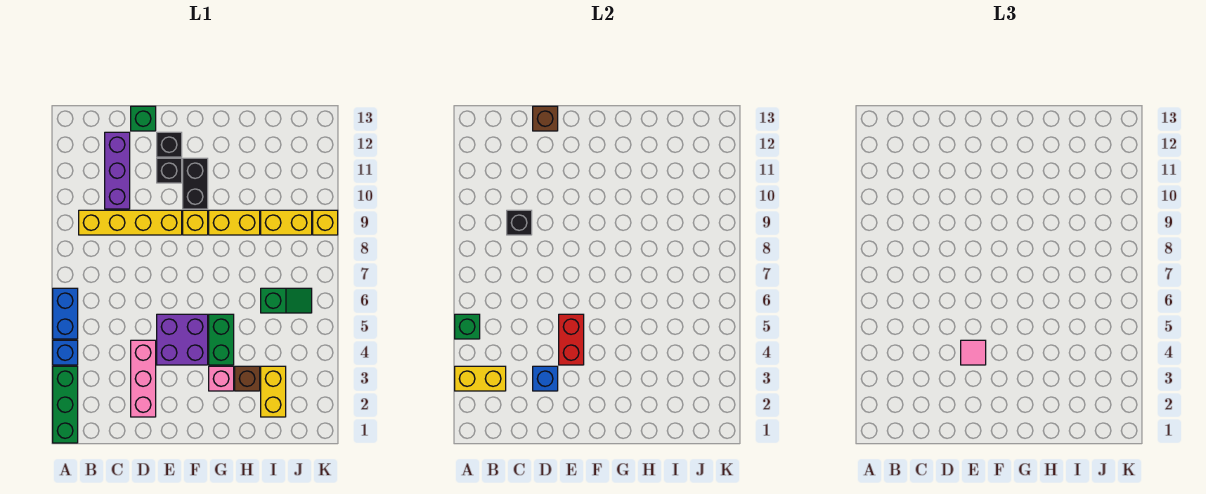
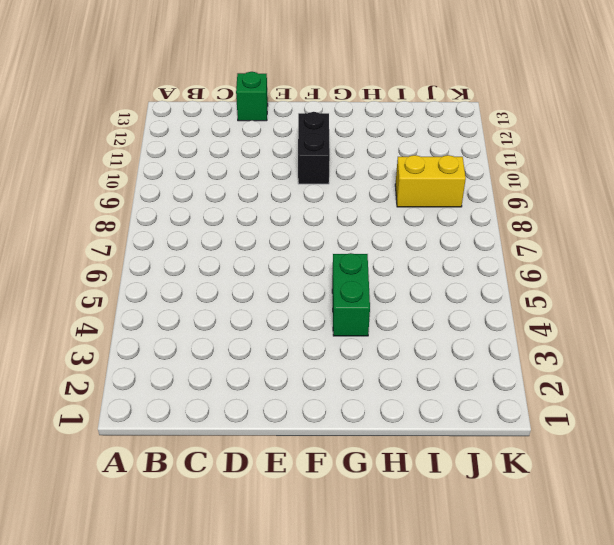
none -> green brick A1:A3 level 1
none -> blue brick A4 level 1
none -> blue brick A5:A6 level 1

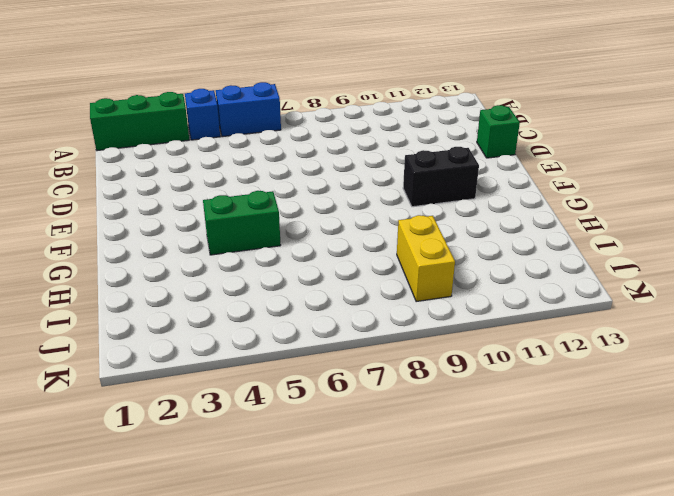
none -> yellow brick B9:E9 level 1
none -> purple brick C10:C12 level 1
none -> pink brick D2:D4 level 1

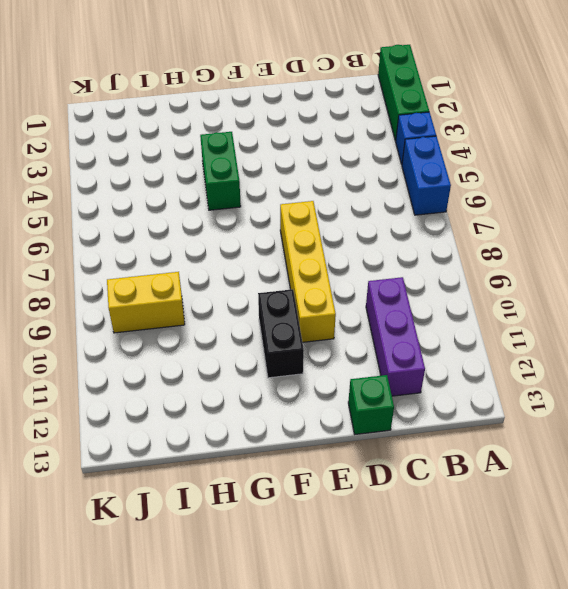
yellow brick E7:E10 level 1 -> yellow brick B9:E9 level 1
none -> pink brick D2:D4 level 1
none -> purple brick E4:F5 level 1
none -> black brick E11 level 1

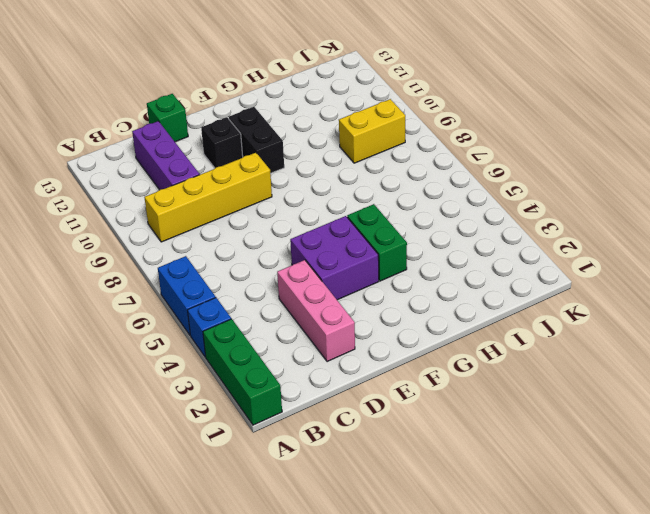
none -> black brick E12 level 1
none -> yellow brick F9 level 1
none -> pink brick G3 level 1

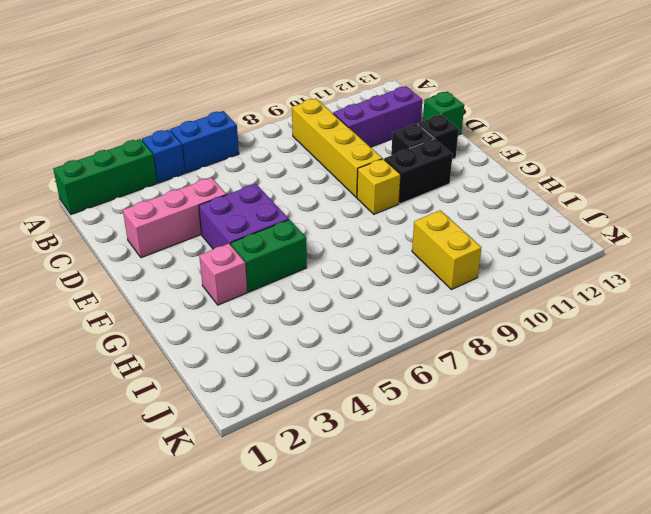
none -> yellow brick G9:H9 level 1
none -> brown brick H3 level 1
none -> yellow brick I2:I3 level 1

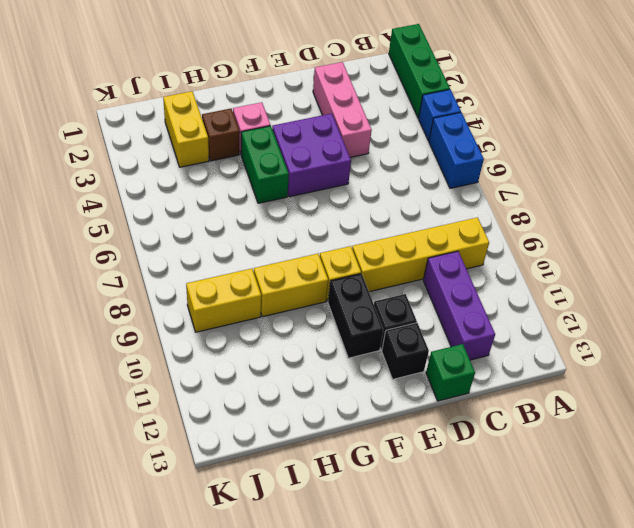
none -> green slope I6:J6 level 1 top I
none -> yellow brick K9 level 1
none -> yellow brick A3:B3 level 2

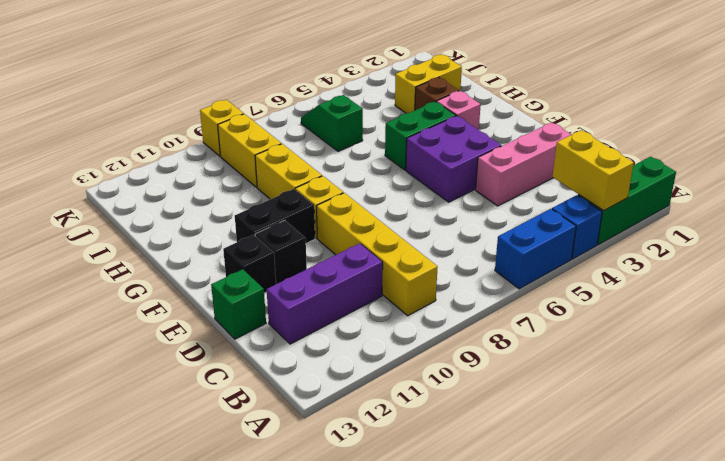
none -> green brick A5 level 2
none -> black brick C9 level 2
none -> blue brick D3 level 2

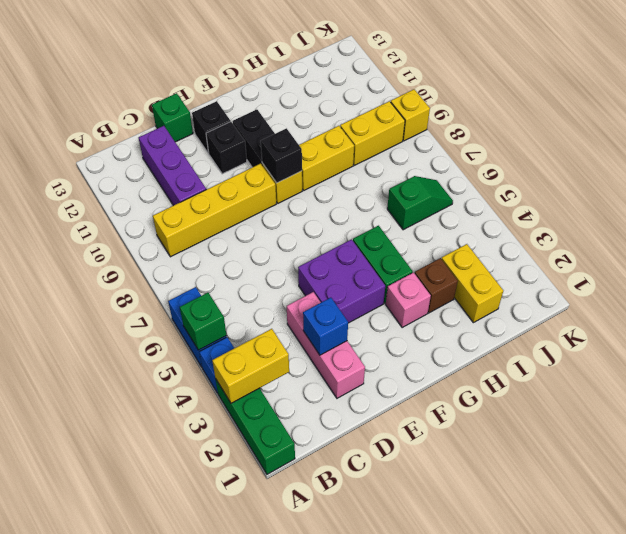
black brick F9 level 2 -> black brick C9 level 2
none -> brown brick D13 level 2
none -> red brick E4:E5 level 2
none -> pink tile E4 level 3

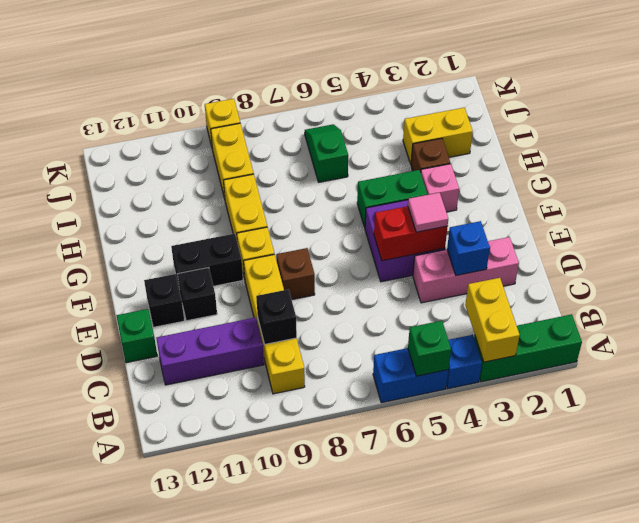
brown brick E8 level 1 -> brown brick D13 level 2

